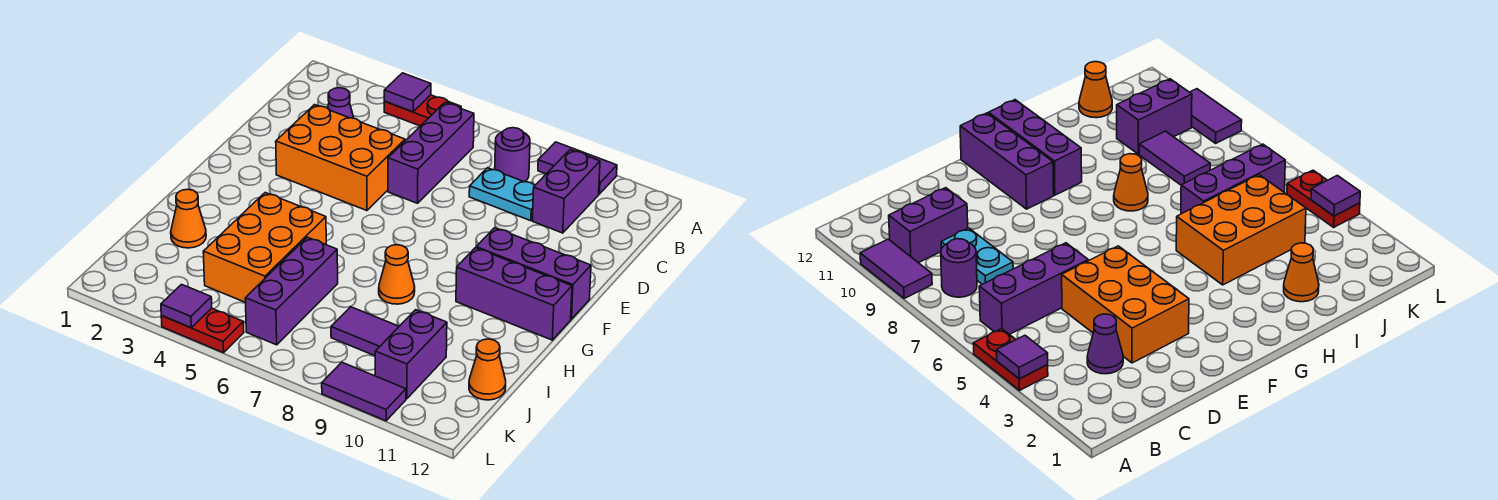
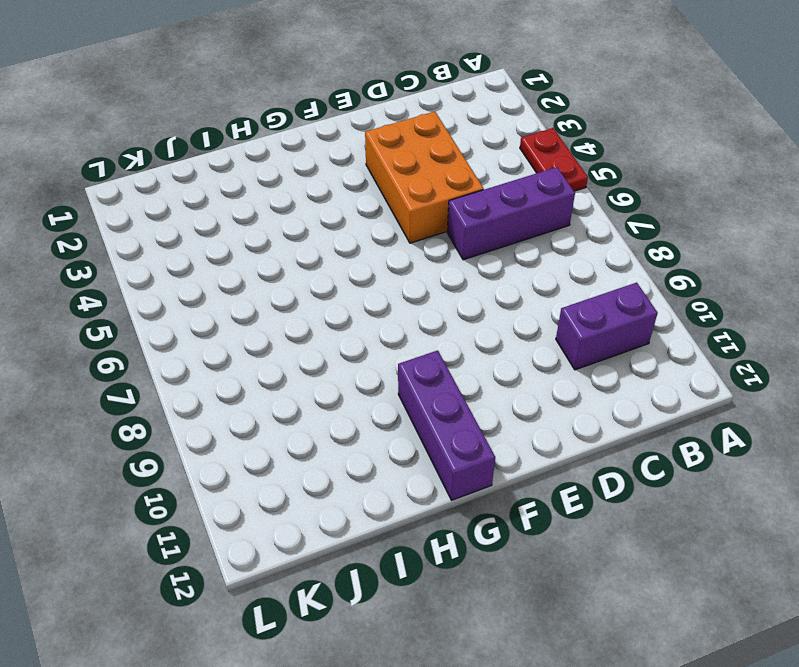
none -> purple tile A9:A10 level 1
none -> purple round brick B8 level 1
none -> purple cone C3 level 1

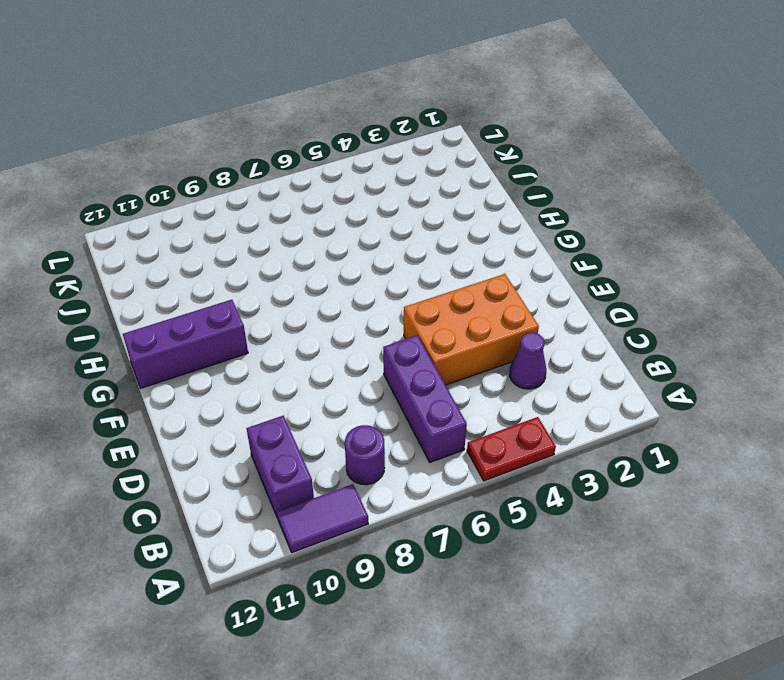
none -> cyan plate C8:C9 level 1
none -> purple brick F10:F12 level 1
none -> orange brick H4:J5 level 1

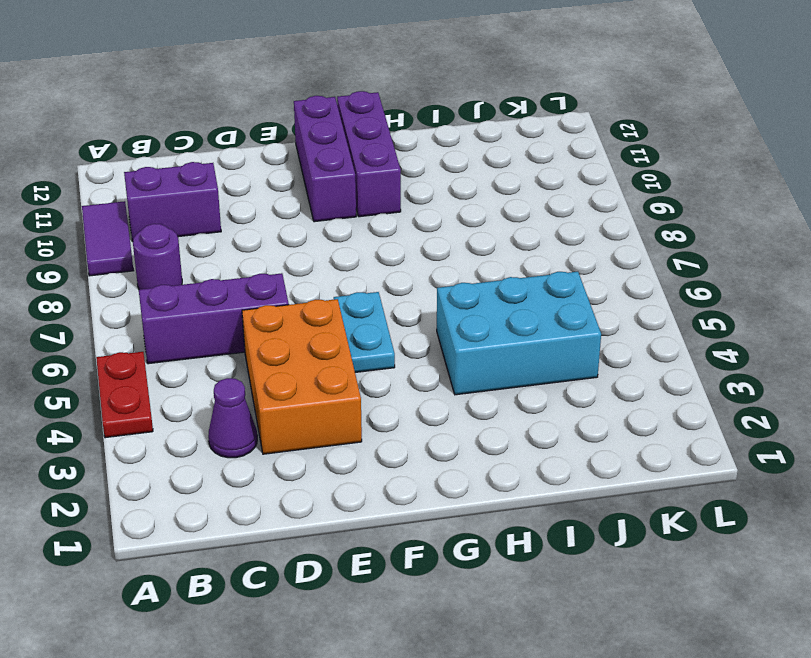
cyan plate F5:F6 level 1 -> cyan plate C8:C9 level 1
cyan brick H4:J5 level 1 -> orange brick H4:J5 level 1
none -> orange cone H8 level 1
none -> orange cone I2 level 1
none -> purple brick I6:K6 level 1

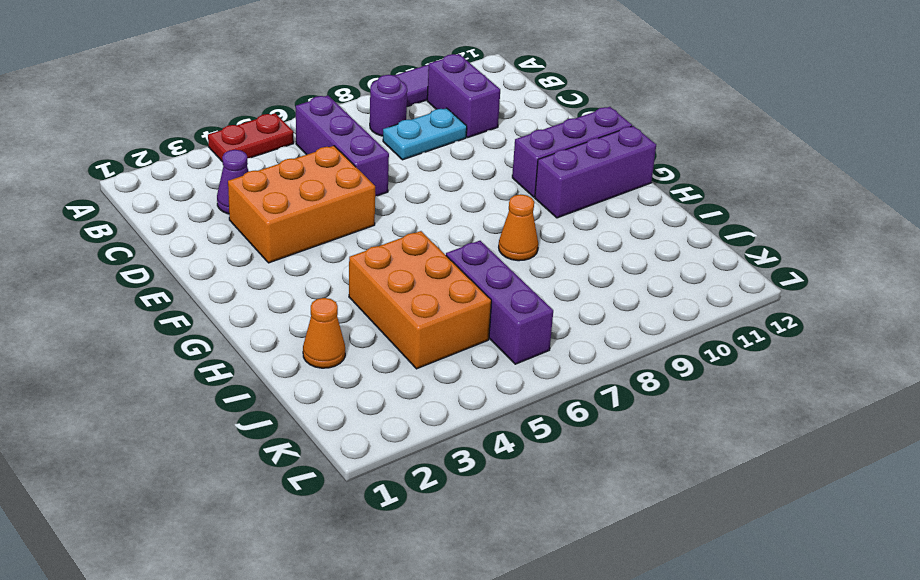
none -> purple tile J8:J9 level 1
none -> purple brick J10:K10 level 1
none -> orange cone J12 level 1

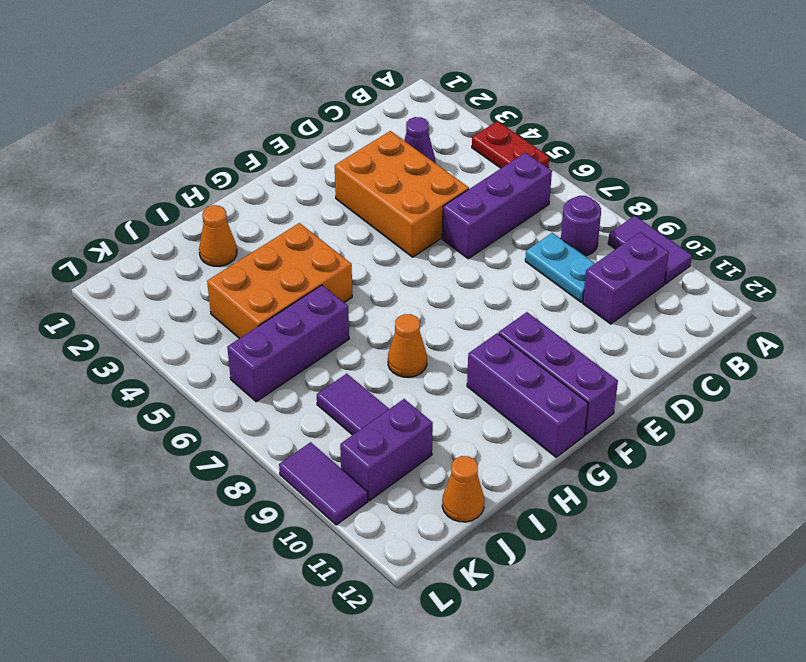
none -> red plate L4:L5 level 1
none -> purple tile A4 level 2
none -> purple tile L4 level 2

